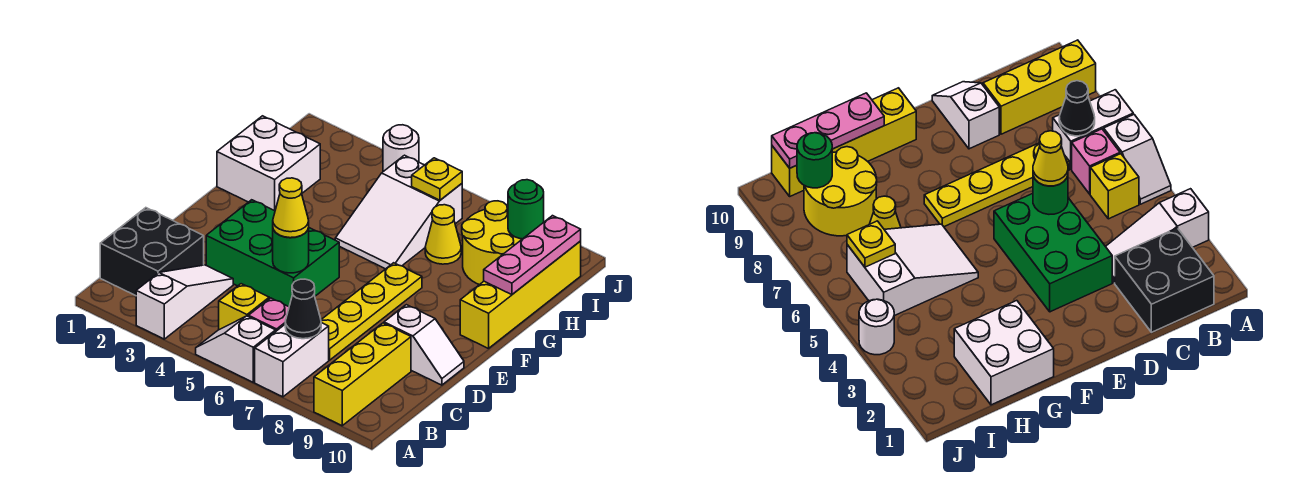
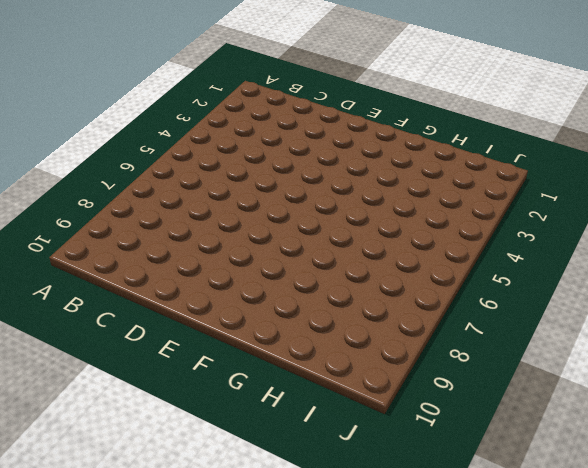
none -> white slope A3:C3 level 1 top A
none -> white slope A5:A6 level 1 top 6
none -> white brick A7:B7 level 1

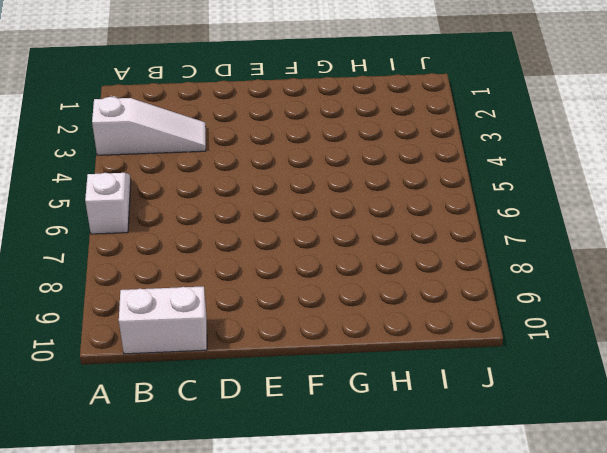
white brick B10:C10 level 1 -> white brick A7:B7 level 1
none -> yellow brick A9:C9 level 1
none -> black brick B1:C2 level 1
none -> yellow brick B5 level 1

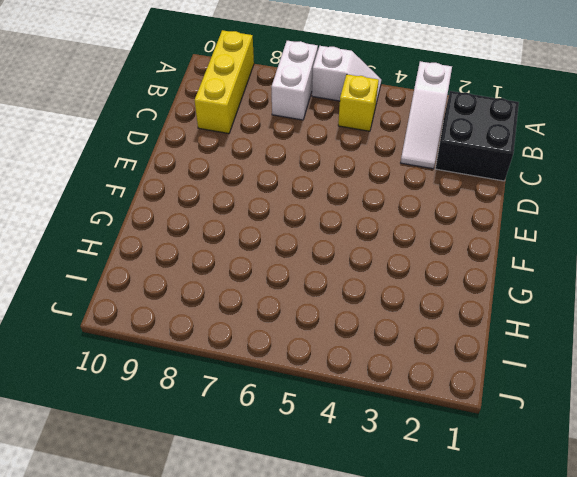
none -> pink brick B6 level 1
none -> yellow plate C7:F7 level 1
none -> green brick D3:E5 level 1

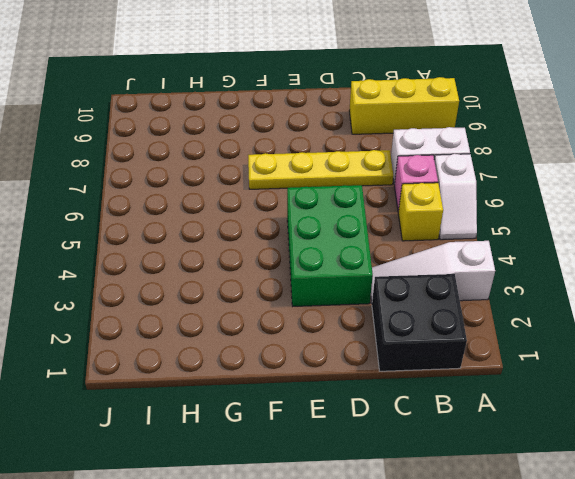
none -> white slope D9:D10 level 1 top 9
none -> yellow brick F10:I10 level 1
none -> white brick G1:H2 level 1

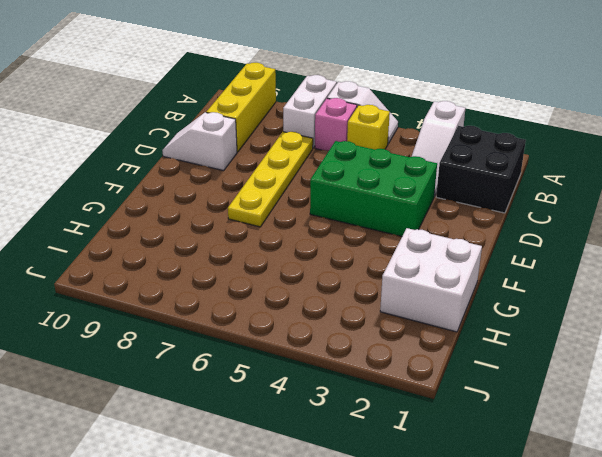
none -> yellow brick F10:I10 level 1
none -> white slope G5:I6 level 1 top I
none -> yellow cone H7 level 1

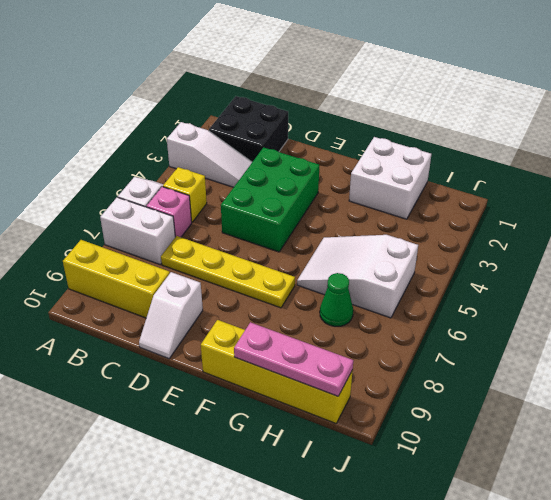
green cone H7 level 1 -> yellow cone H7 level 1
none -> yellow round brick H8:I9 level 1
none -> white round brick J4 level 1
none -> black cone B7 level 2

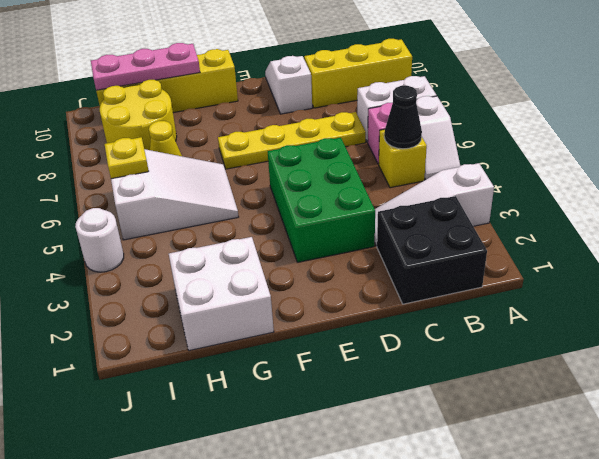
black cone B5 level 2 -> black cone B7 level 2
none -> green round brick D5 level 2
none -> green round brick I9 level 2
none -> yellow cone D5 level 3

